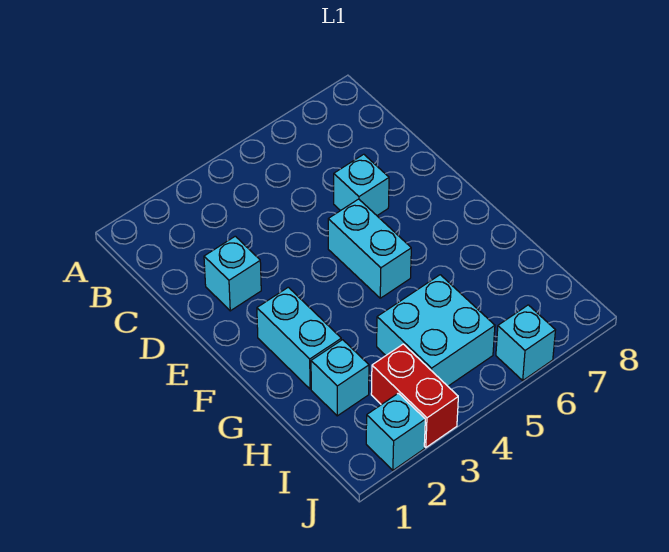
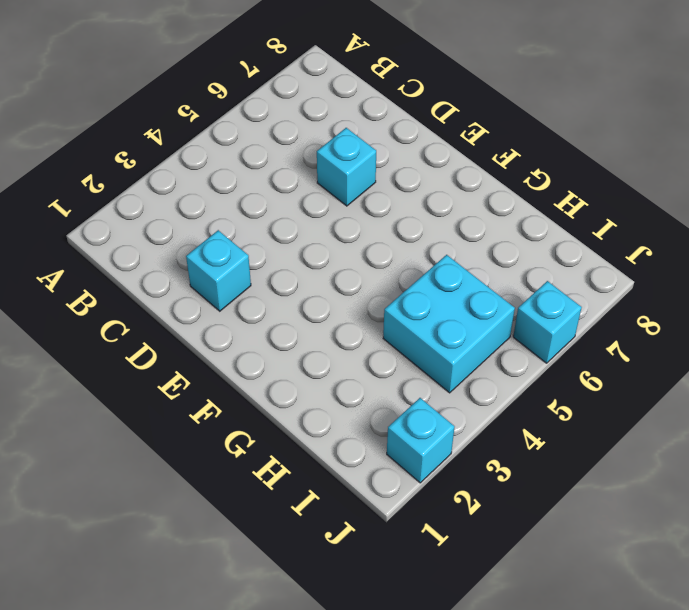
none -> cyan brick E5:F5 level 1
none -> cyan brick F2:G2 level 1

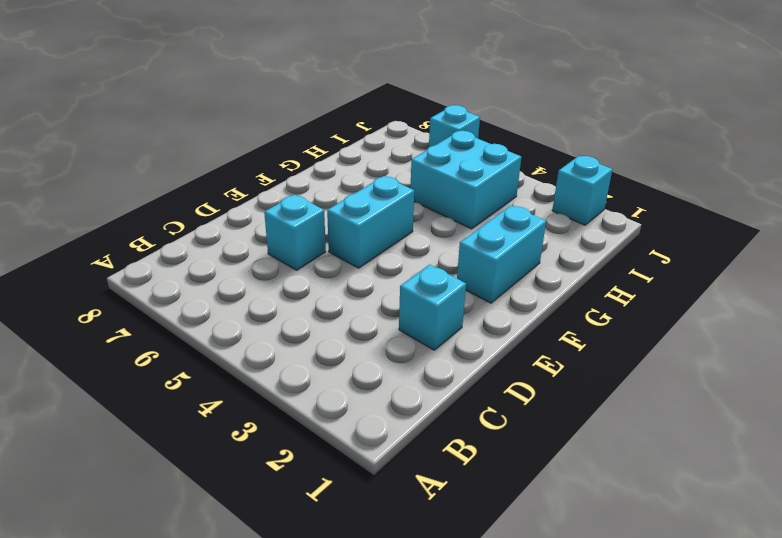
none -> cyan brick H2 level 1
none -> red brick I3:J3 level 1

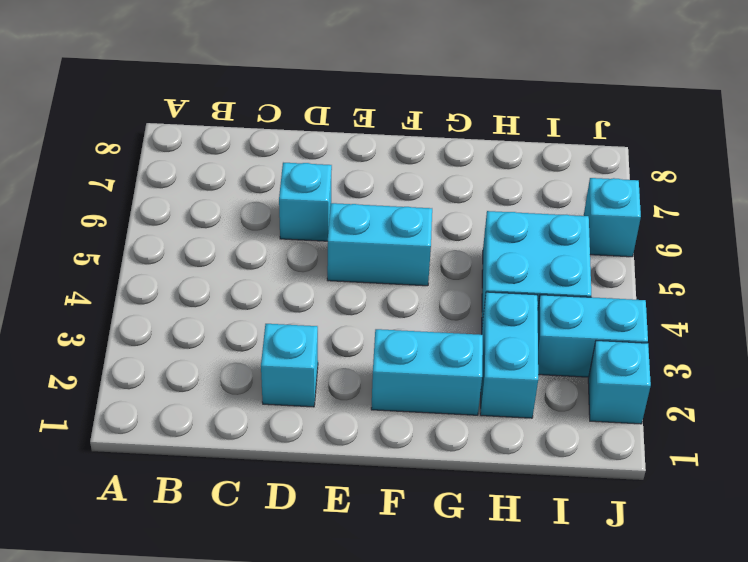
cyan brick H2:H3 level 1 -> cyan brick H2 level 1
cyan brick I3:J3 level 1 -> red brick I3:J3 level 1

